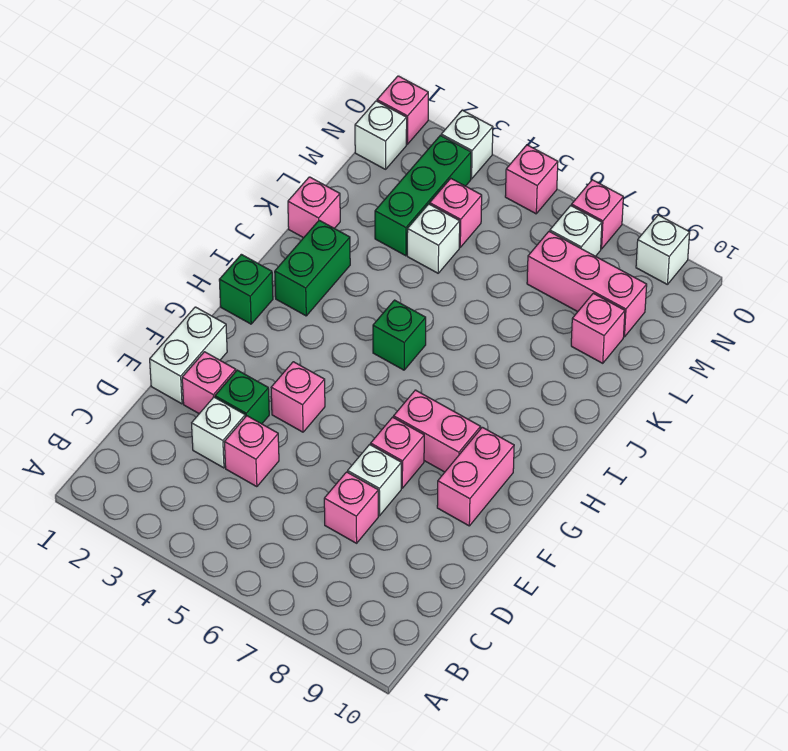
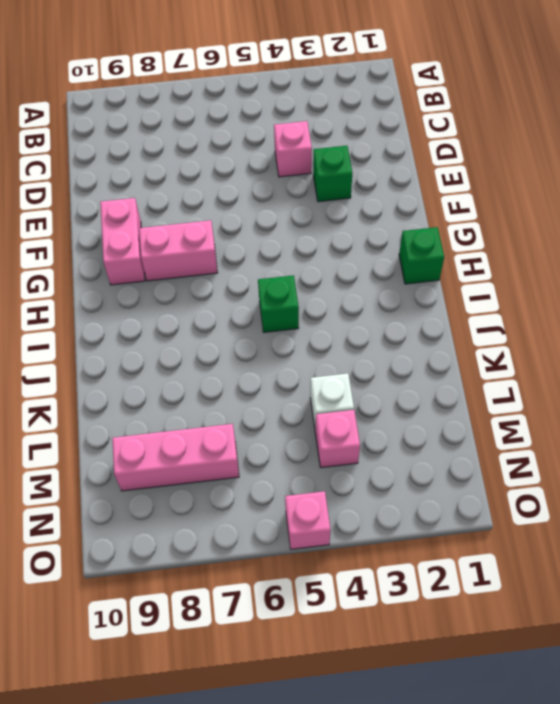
none -> white brick D3 level 1
none -> pink brick D7 level 1
none -> white brick E1:F1 level 1

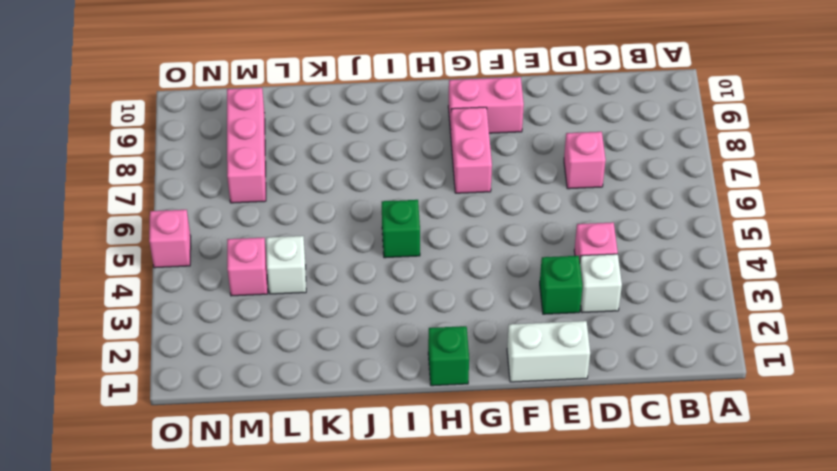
none -> pink brick E2 level 1
none -> white brick E7 level 1
none -> pink brick F4 level 1

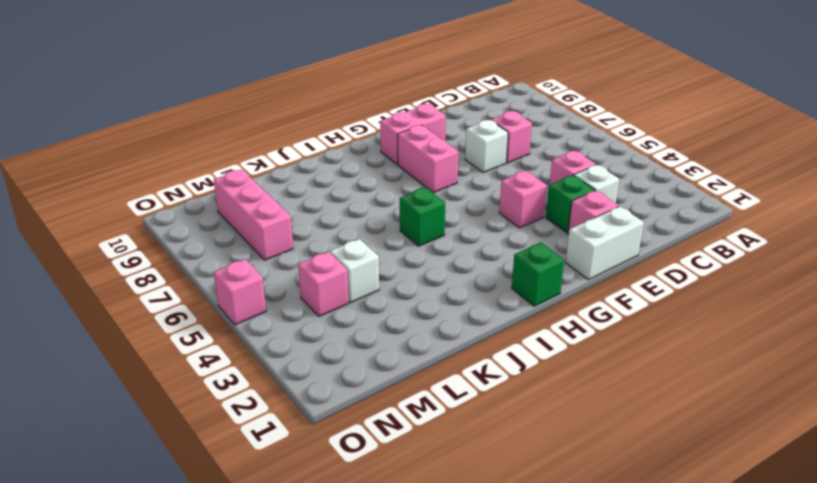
none -> pink brick F7 level 1
none -> green brick I2:J2 level 1
none -> pink brick K1 level 1

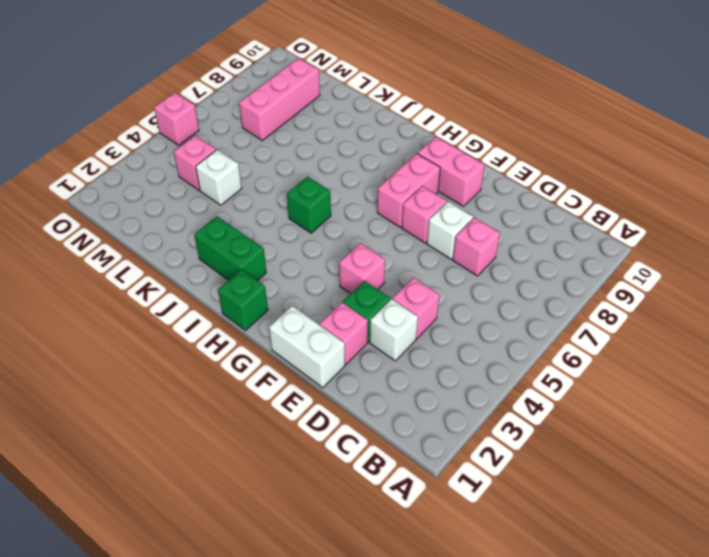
none -> pink brick K1 level 1
none -> green brick L3:N3 level 1
none -> pink brick L9 level 1

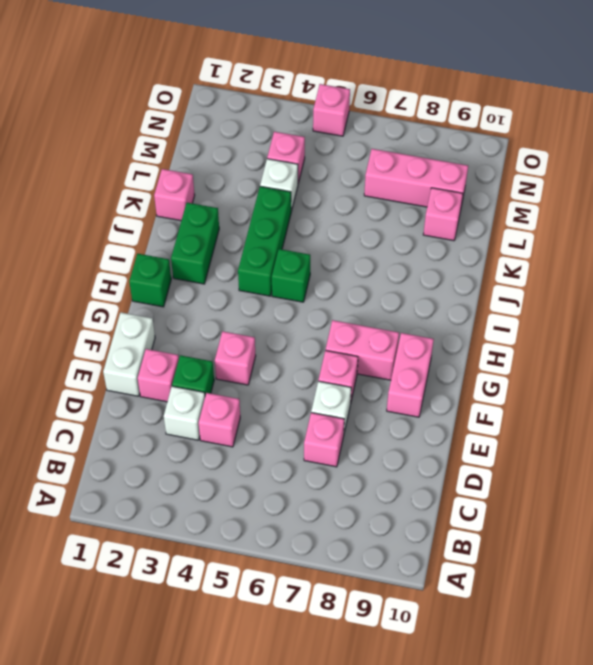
green brick I4:K4 level 1 -> green brick L3:N3 level 1
none -> white brick N1 level 1
none -> white brick N7 level 1
none -> pink brick O1 level 1

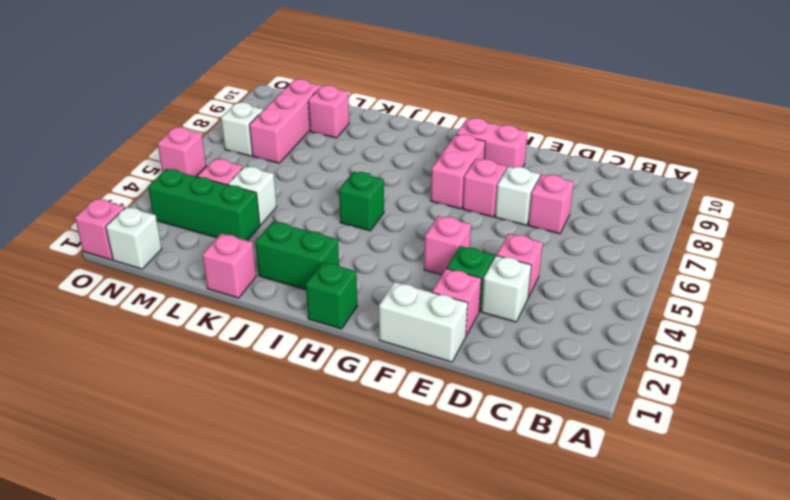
none -> white brick O3 level 1
none -> pink brick O7 level 1
none -> white brick O9 level 1

